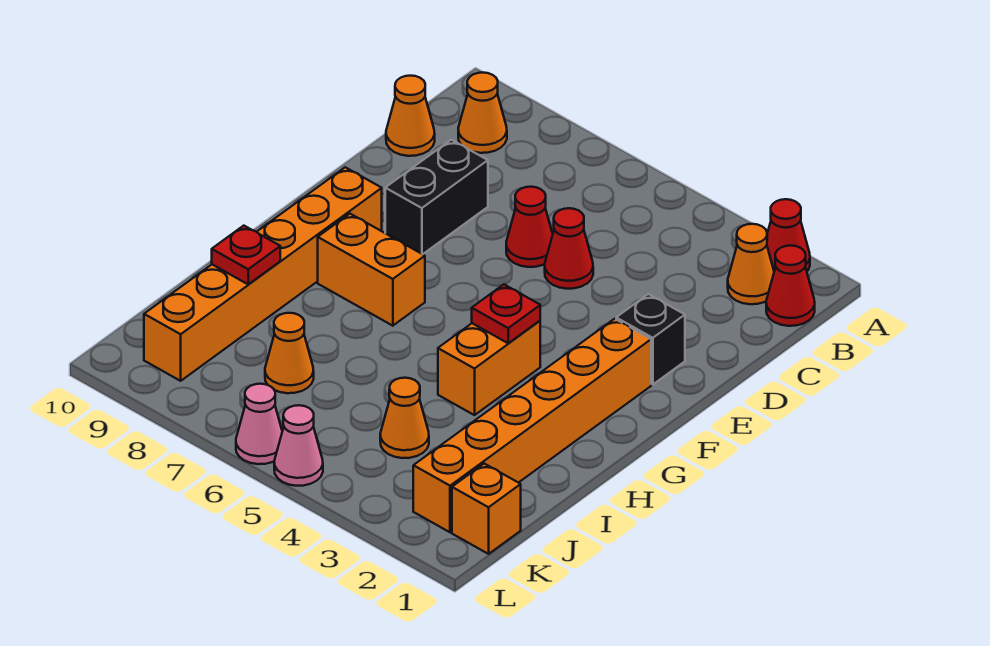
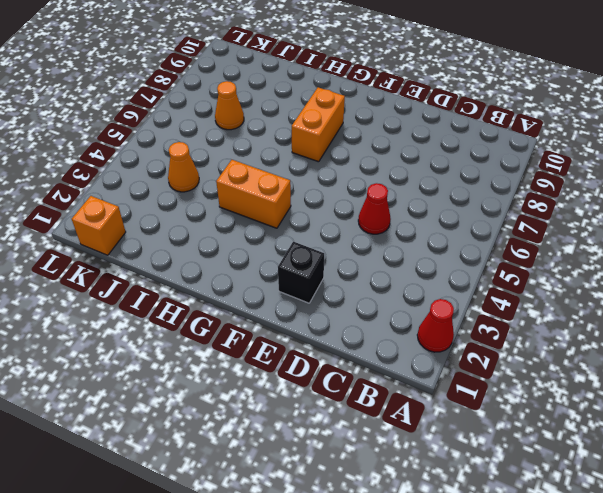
none -> red cone B1 level 1
none -> orange cone B2 level 1
none -> orange cone B9 level 1

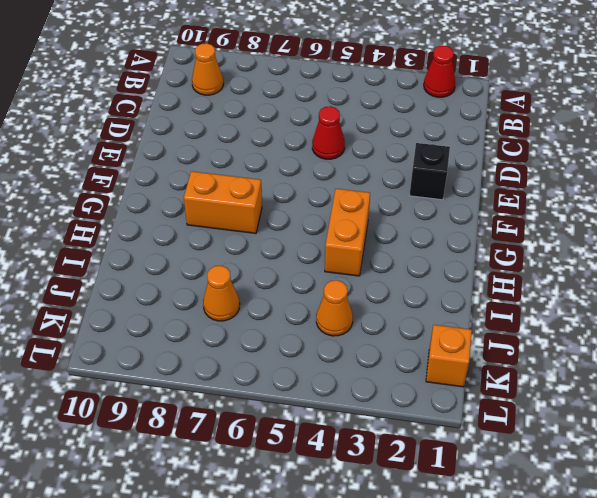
none -> red cone B1 level 1
none -> orange cone B2 level 1
none -> orange cone C10 level 1

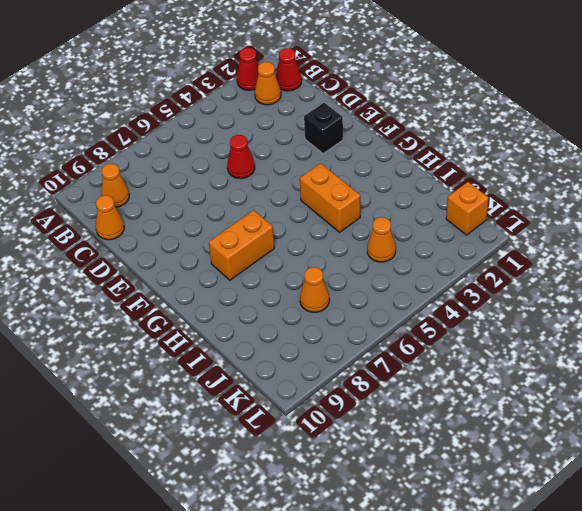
none -> red cone D6 level 1
none -> black brick D8:E8 level 1
none -> orange brick F2:K2 level 1

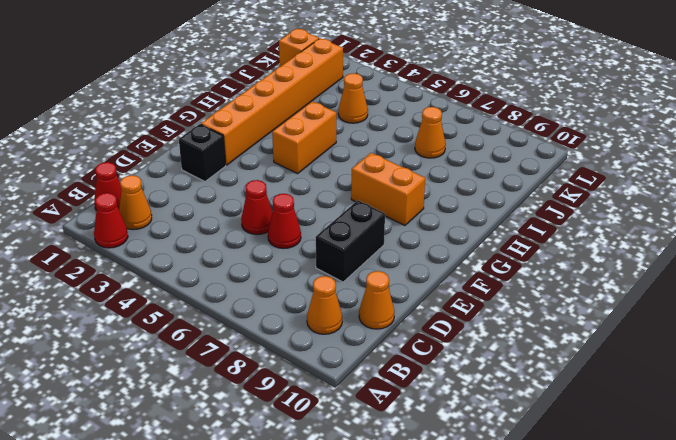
none -> orange brick F9:K9 level 1
none -> pink cone L5 level 1
none -> pink cone L6 level 1

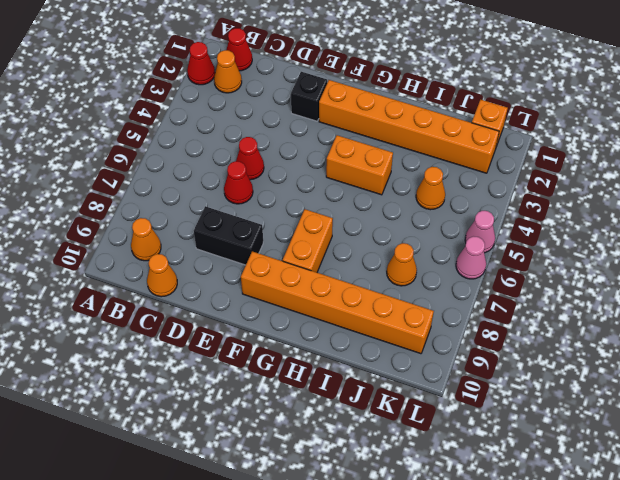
none -> red plate G4 level 2
none -> red plate I9 level 2

